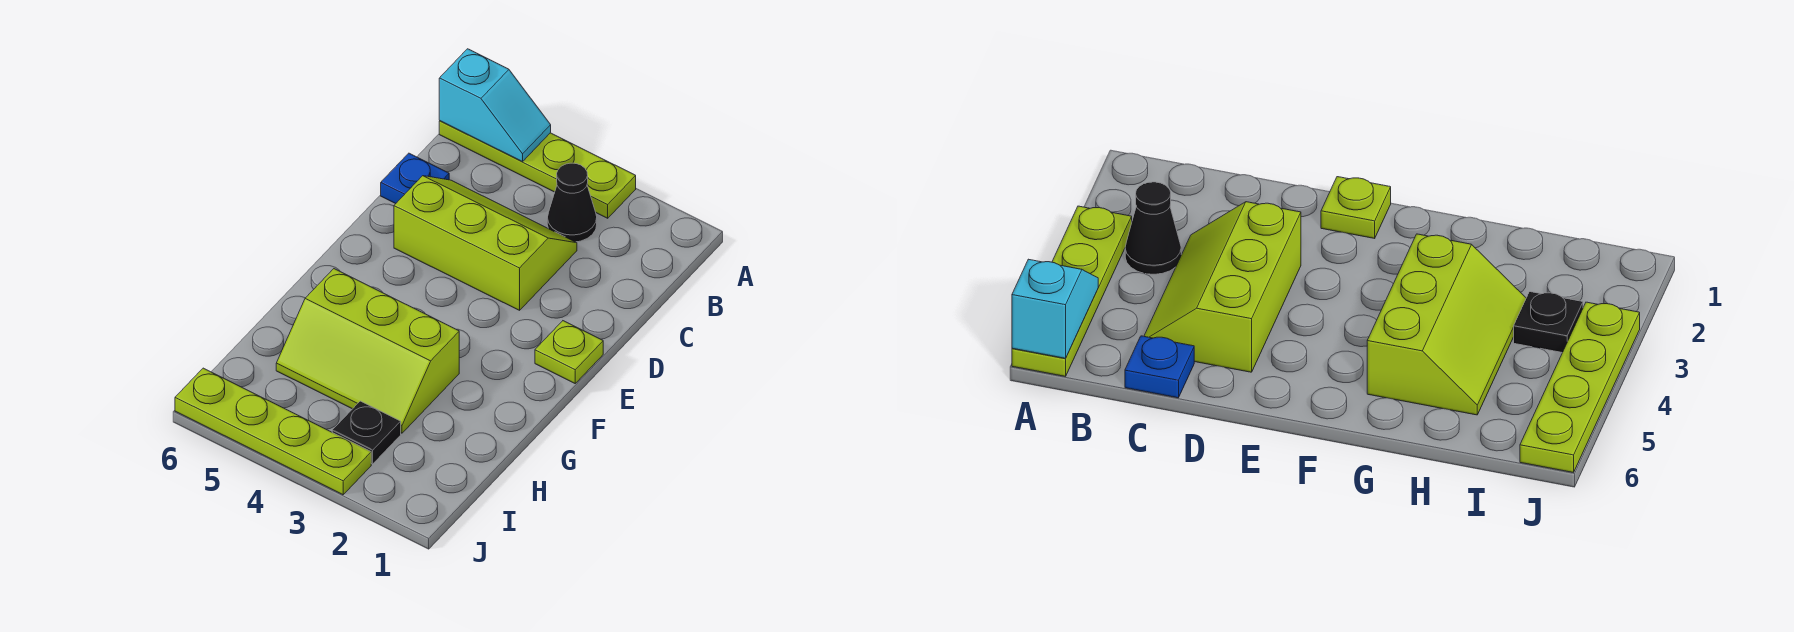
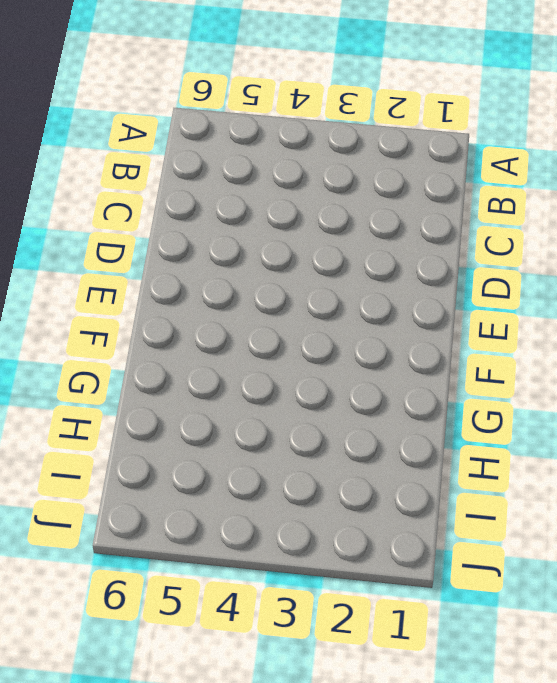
none -> lime plate A3:A6 level 1
none -> black cone B3 level 1

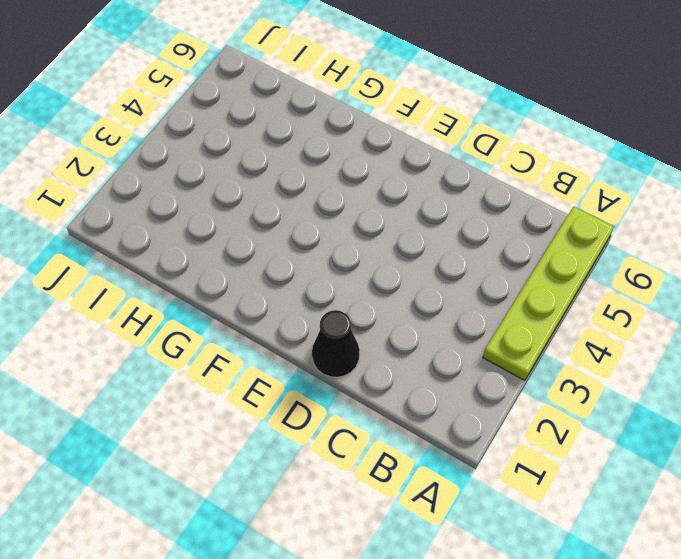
black cone D1 level 1 -> black cone B3 level 1
none -> lime slope C3:D5 level 1 top D
none -> blue plate C6 level 1

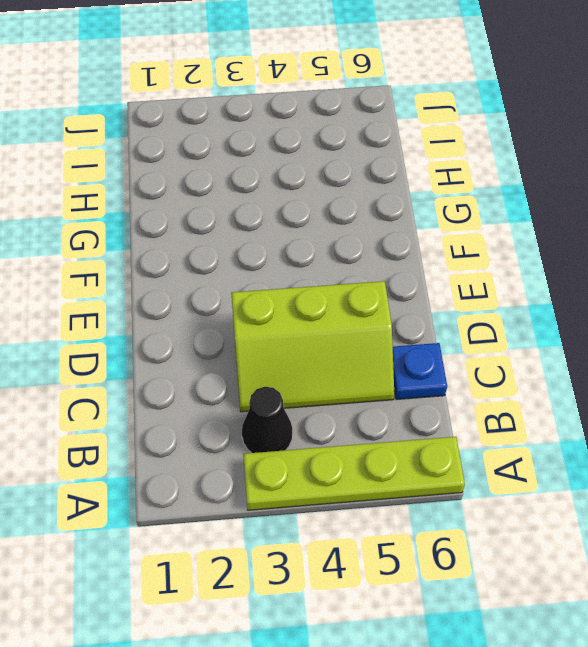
none -> lime plate E1 level 1
none -> lime slope G3:H5 level 1 top G

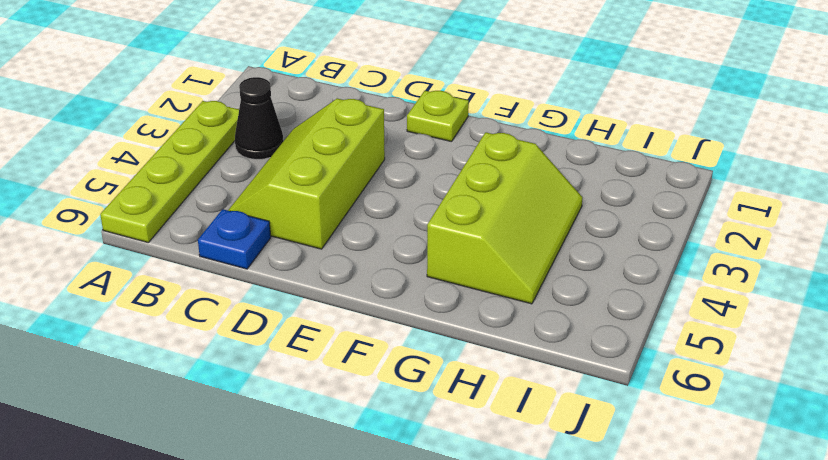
none -> black plate I3 level 1
none -> lime plate J3:J6 level 1

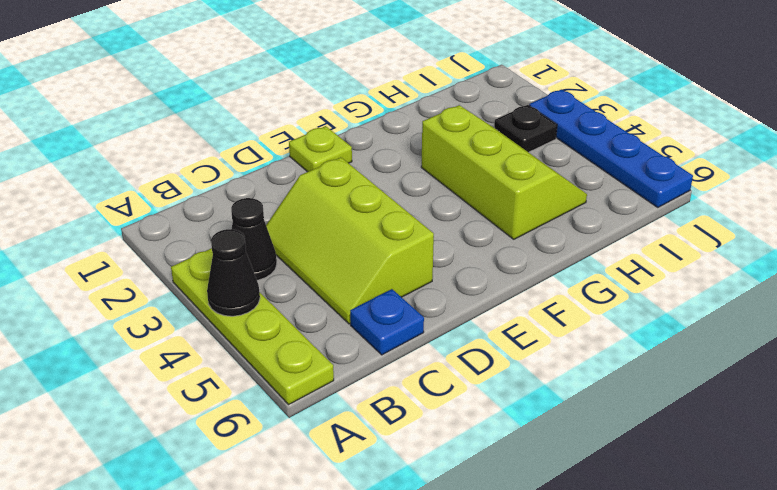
black cone A4 level 2 -> none
blue plate J3:J6 level 1 -> lime plate J3:J6 level 1
none -> cyan slope A5:A6 level 2 top 6

